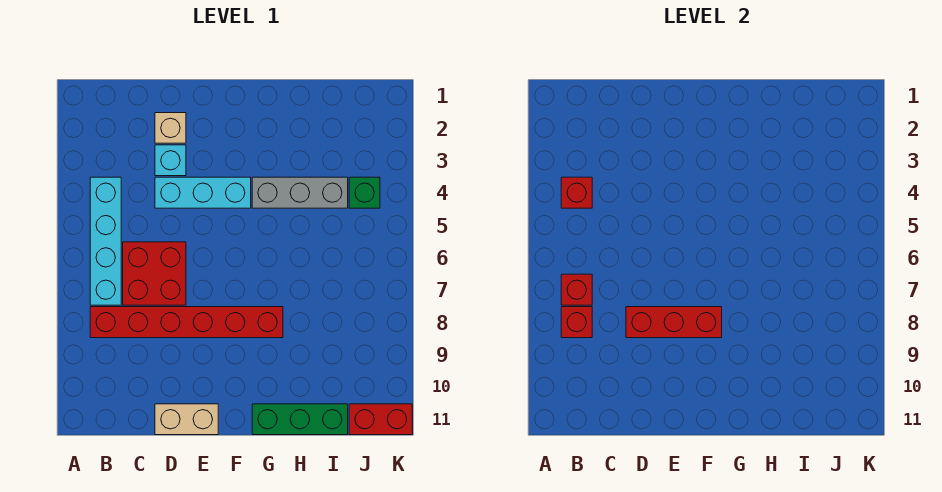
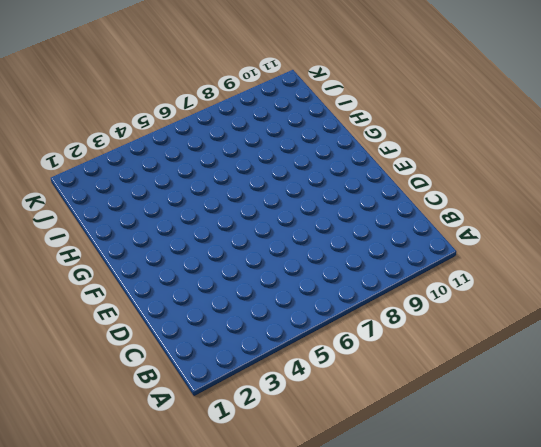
none -> cyan brick B4:B7 level 1
none -> red brick B8:G8 level 1
none -> red brick C6:D7 level 1

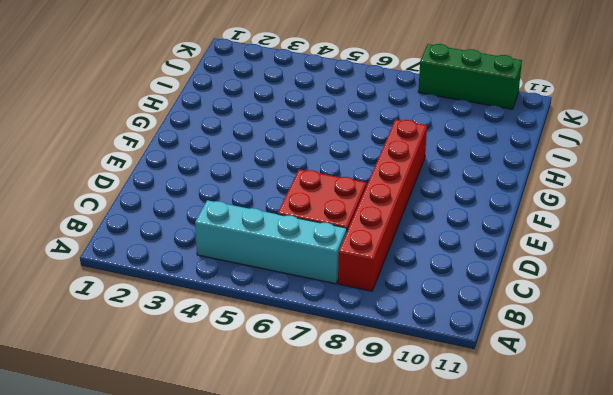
green brick K8:K10 level 1 -> green brick G11:I11 level 1
none -> tan brick D2 level 1
none -> cyan brick D3 level 1
none -> cyan brick D4:F4 level 1

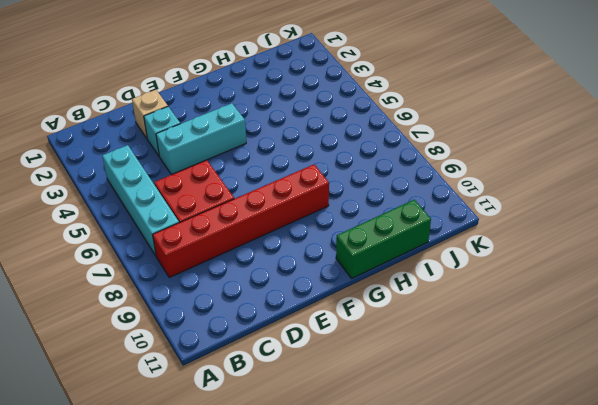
none -> tan brick D11:E11 level 1
none -> grey brick G4:I4 level 1
none -> green brick J4 level 1

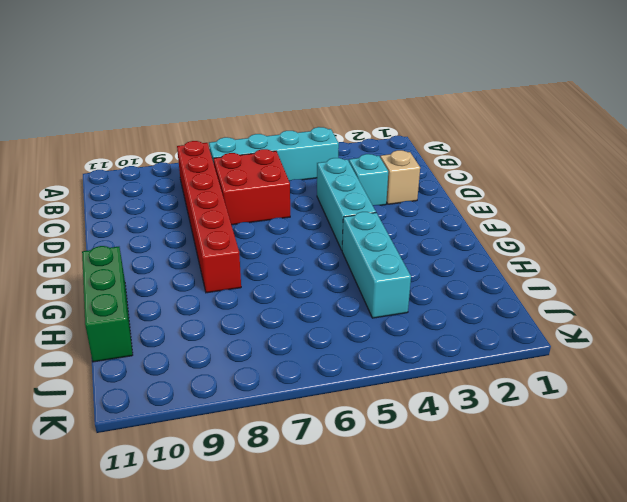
cyan brick G4:I4 level 1 -> grey brick G4:I4 level 1
none -> tan brick D11:E11 level 1
none -> green brick J4 level 1
none -> red brick J11:K11 level 1

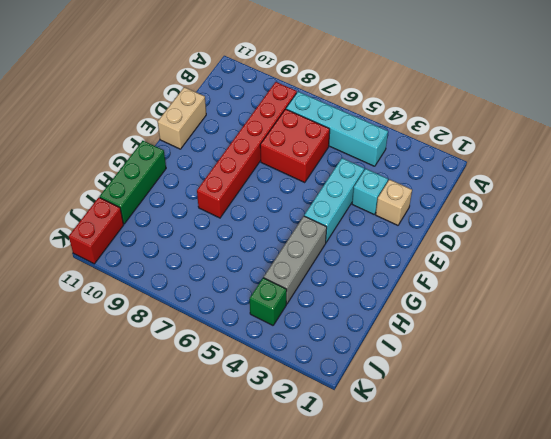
none -> red brick B4 level 2
none -> red brick B7 level 2
none -> red brick B8 level 2

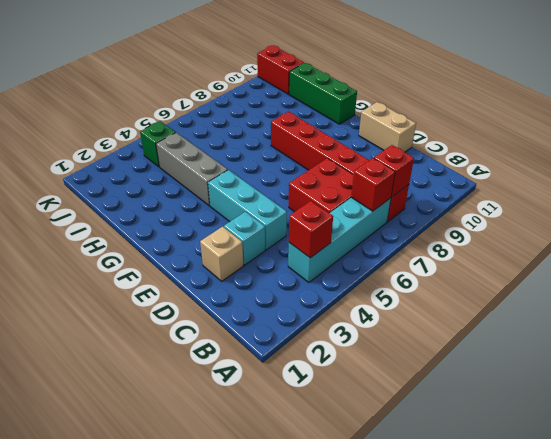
none -> red brick D8:F8 level 2

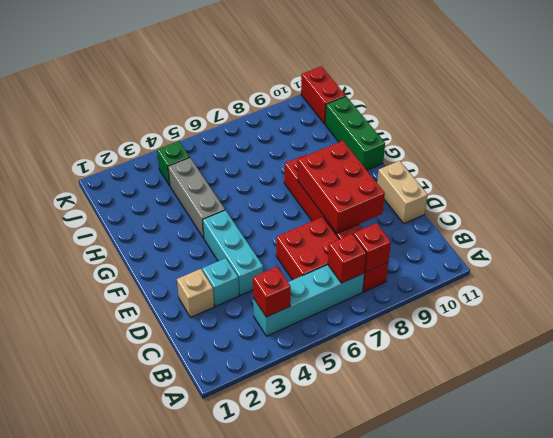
red brick D8:F9 level 2 -> red brick D8:F8 level 2

